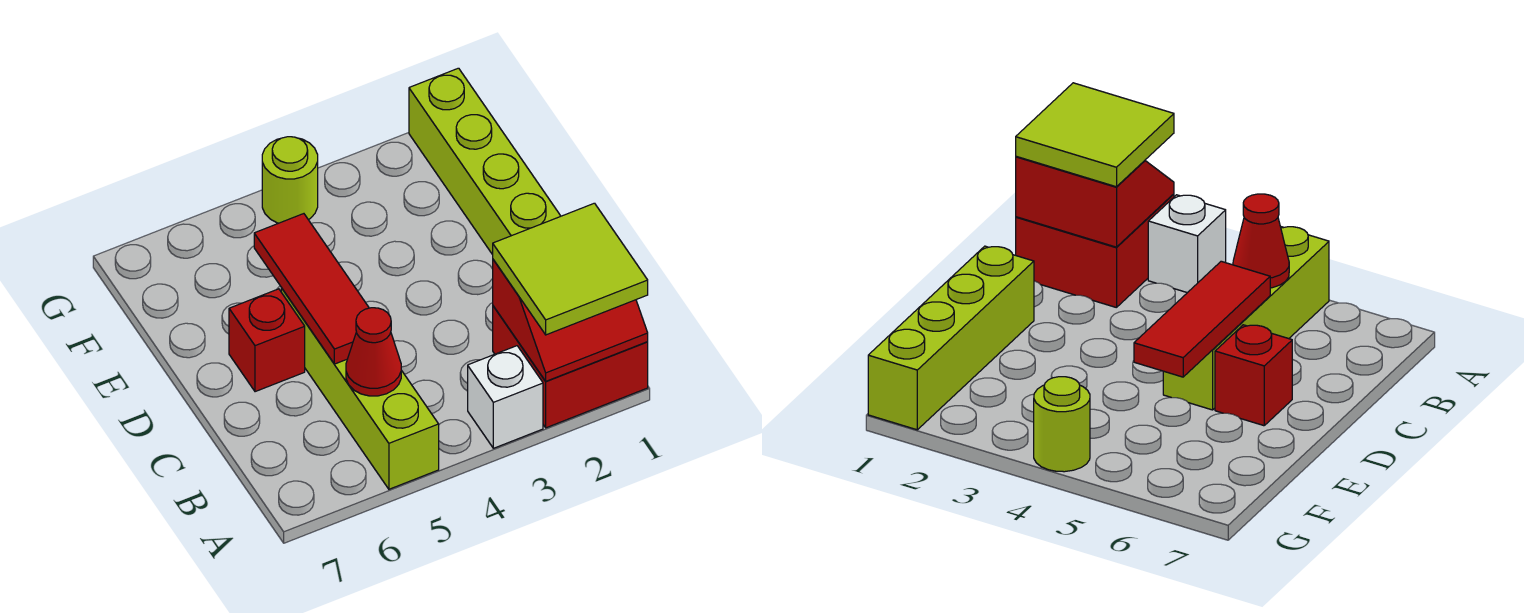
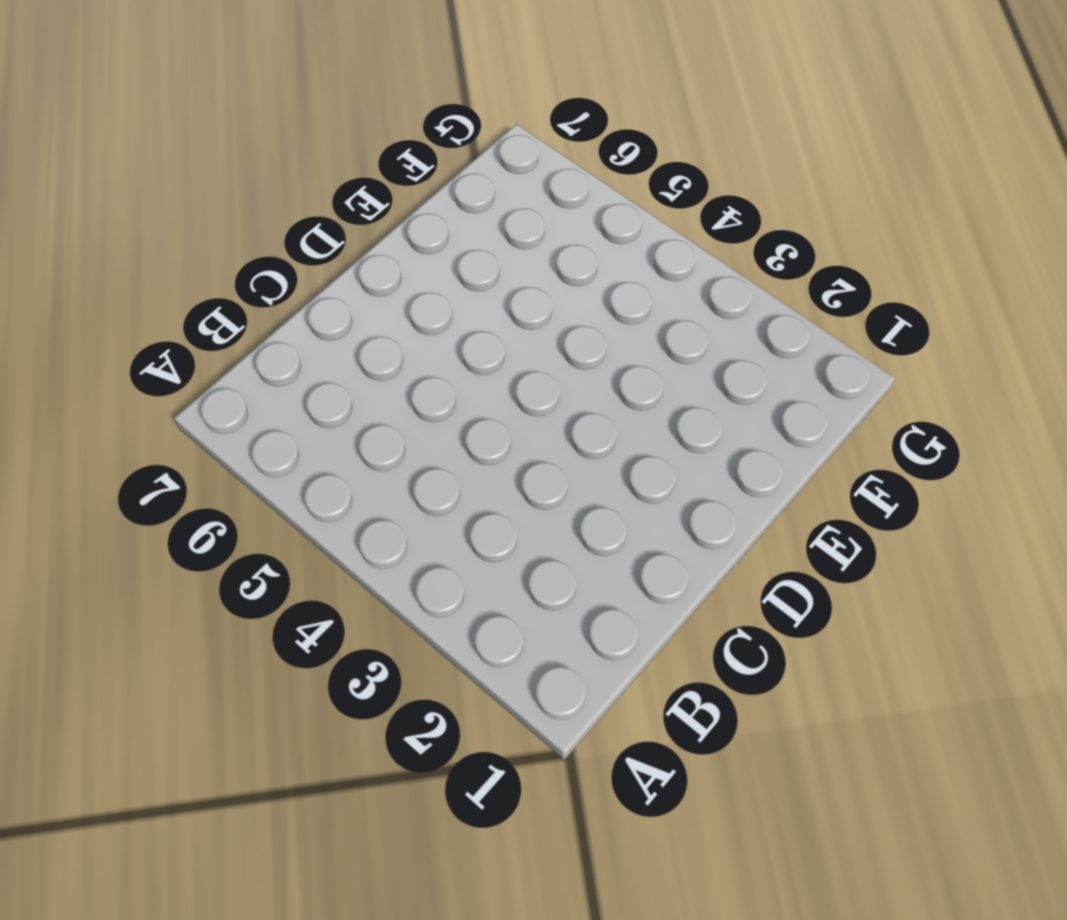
none -> red brick A1:B2 level 1
none -> white brick A3 level 1

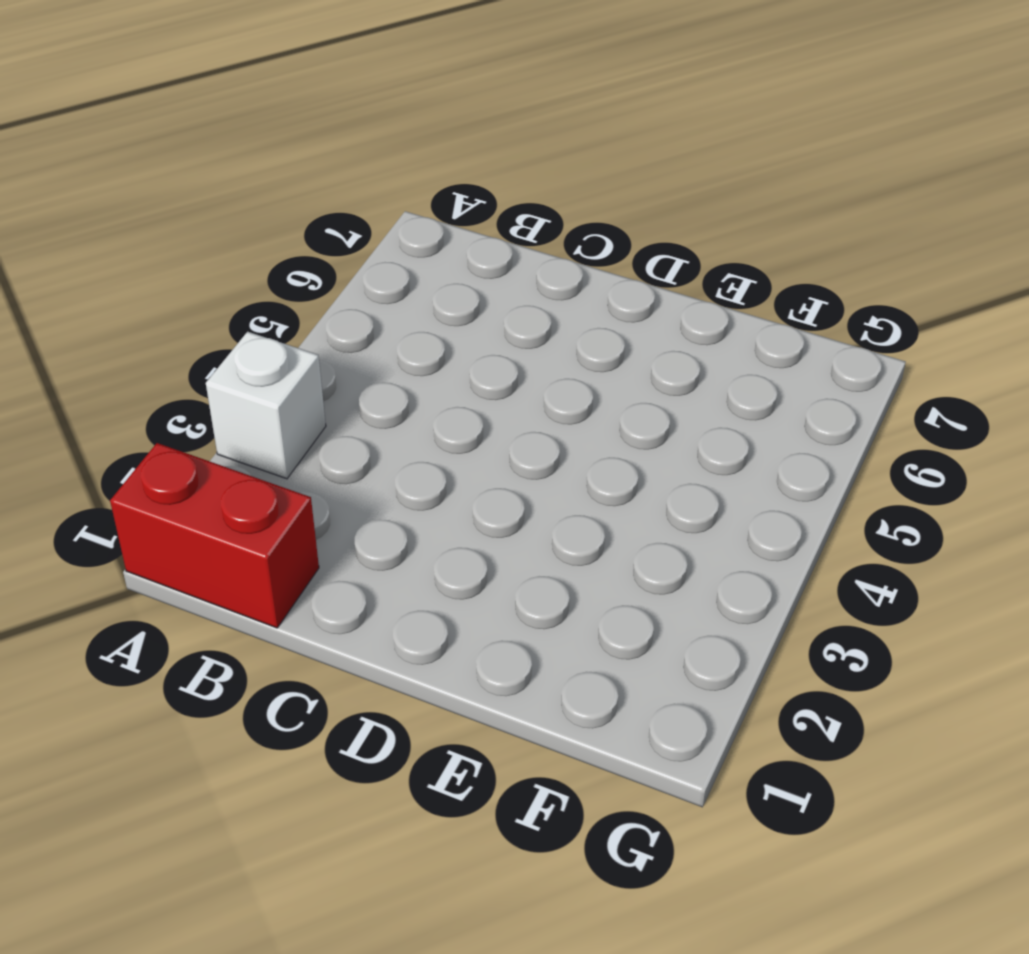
red brick A1:B1 level 1 -> red brick A1:B2 level 1
none -> lime brick A5:D5 level 1
none -> lime brick D1:G1 level 1

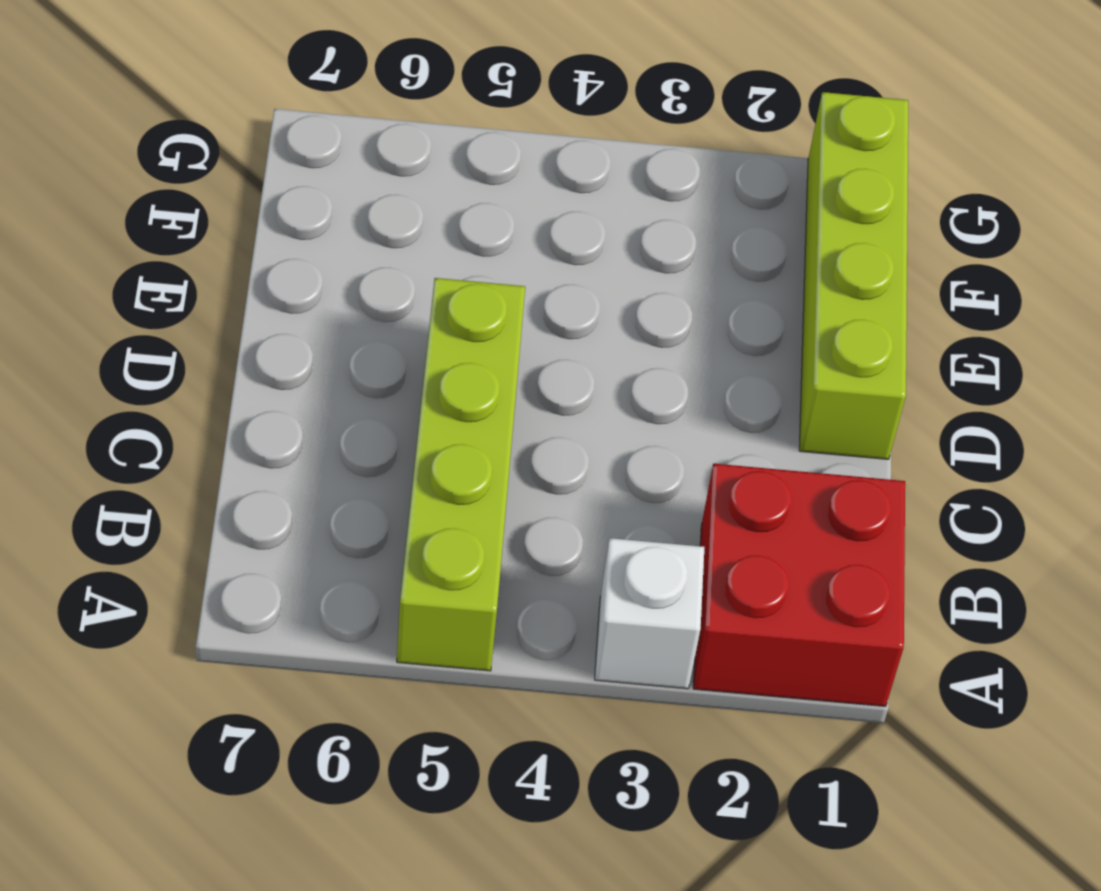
none -> red brick D6 level 1
none -> lime round brick G4 level 1

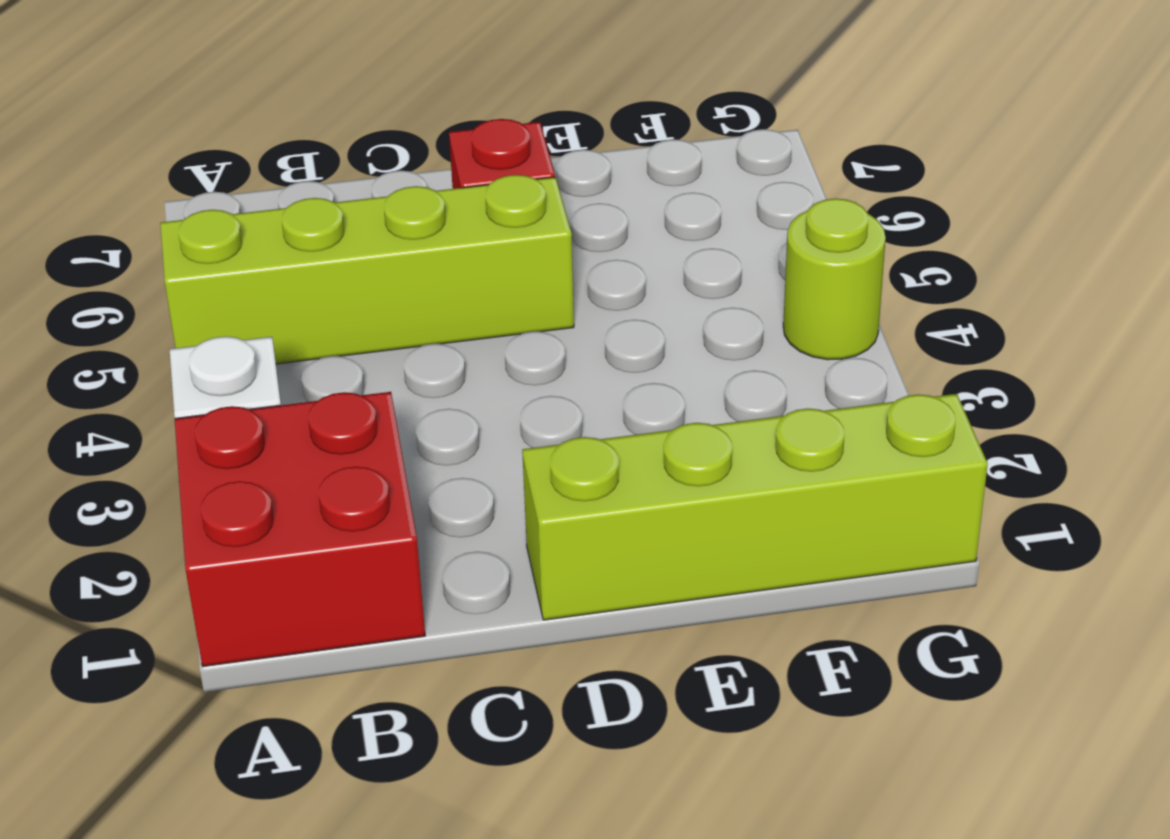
none -> red slope A1:B2 level 2 top B
none -> red cone B5 level 2

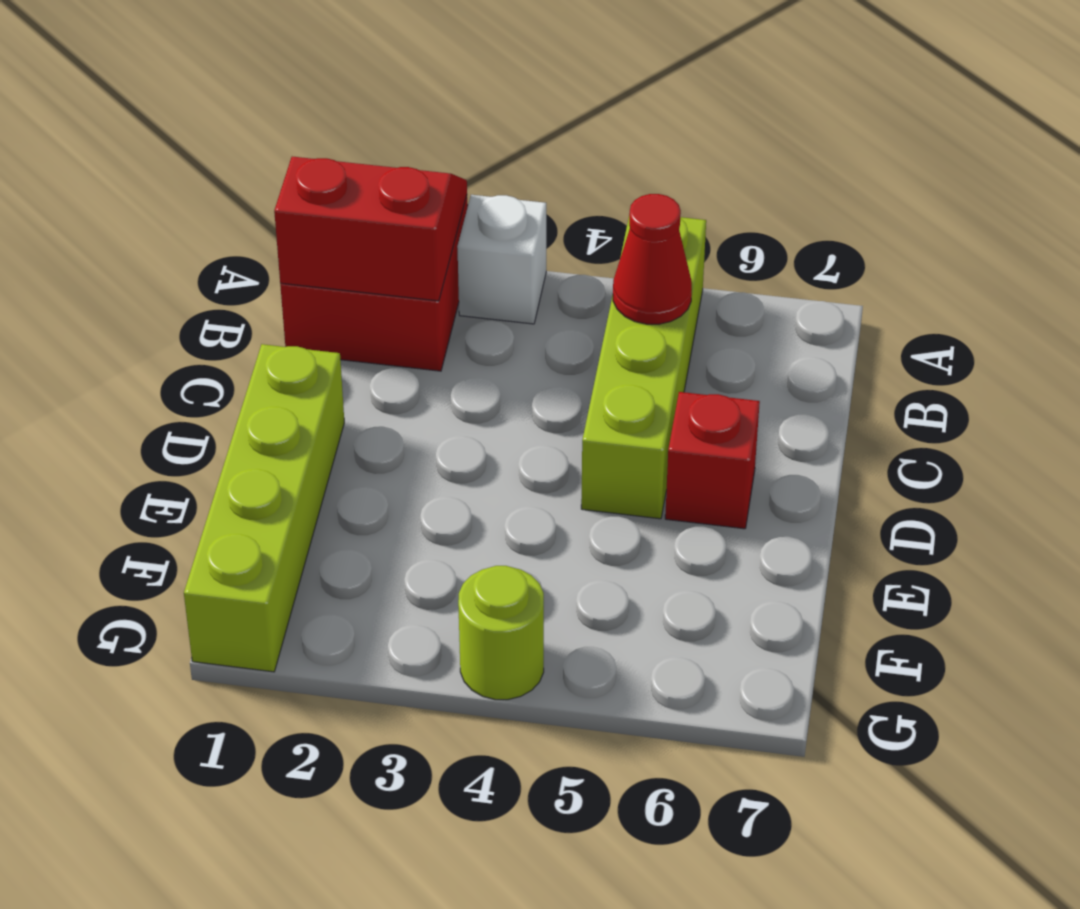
none -> red tile C5:E5 level 2
none -> lime tile A1:B2 level 3

